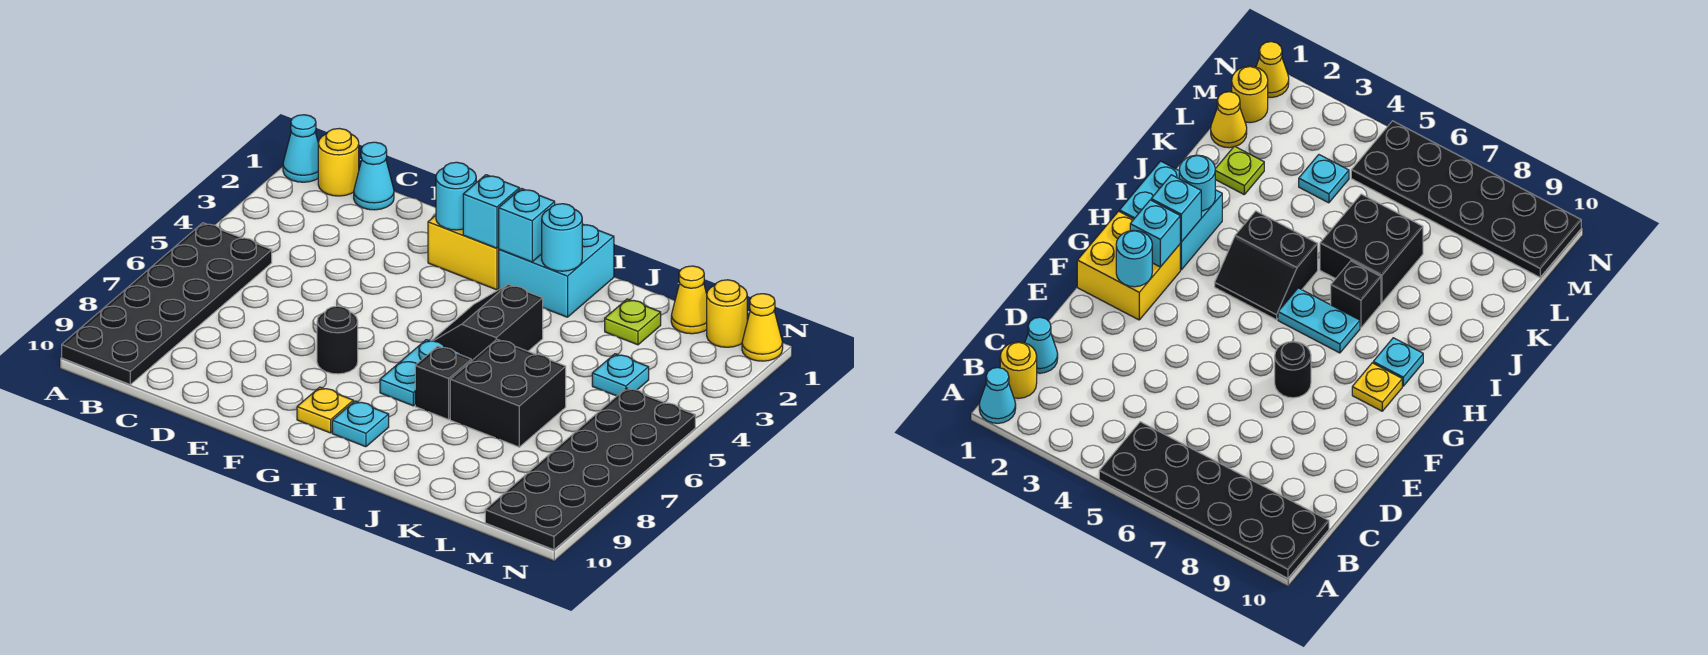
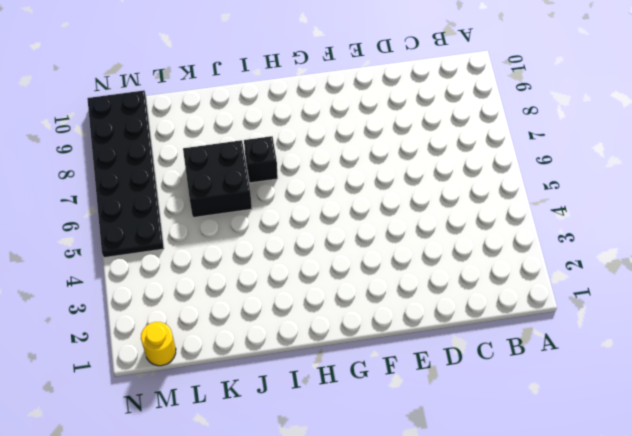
none -> cyan cone A1 level 1
none -> black plate A5:B10 level 1
none -> yellow round brick B1 level 1

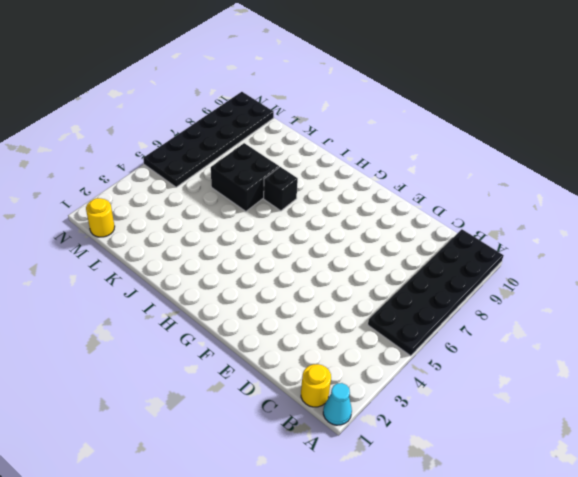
none -> cyan cone C1 level 1
none -> yellow brick F1:G2 level 1
none -> black round brick F7 level 1

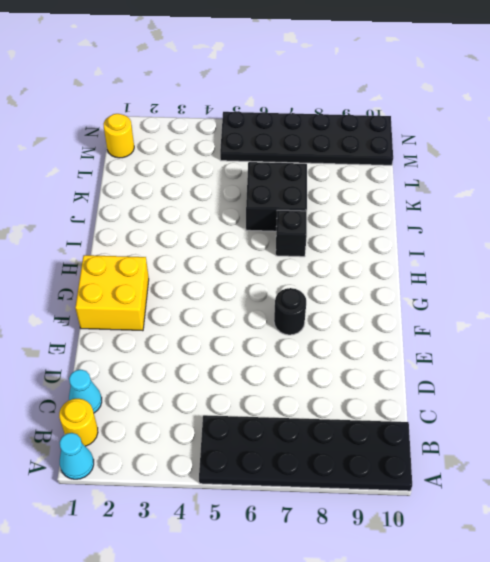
none -> yellow plate G9 level 1
none -> cyan brick H1:I2 level 1
none -> black slope H4:I5 level 1 top I

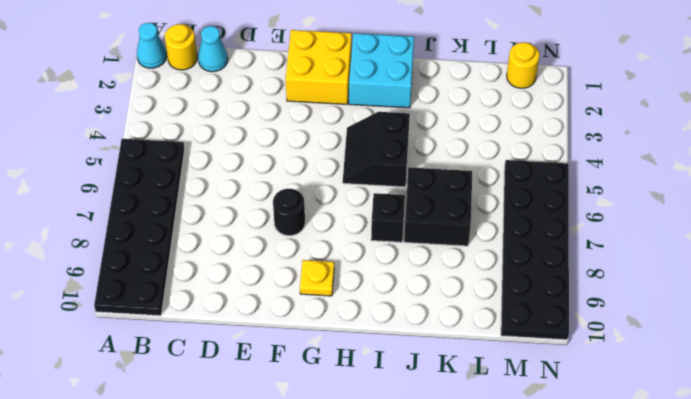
none -> cyan plate H6:H7 level 1
none -> cyan plate H9 level 1
none -> lime plate K2 level 1

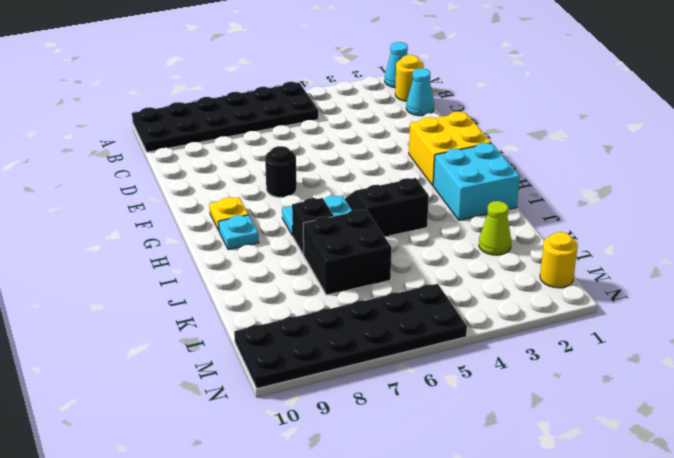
lime cone K2 level 1 -> lime plate K2 level 1
none -> yellow cone L1 level 1
none -> cyan plate L4 level 1
none -> yellow cone N1 level 1

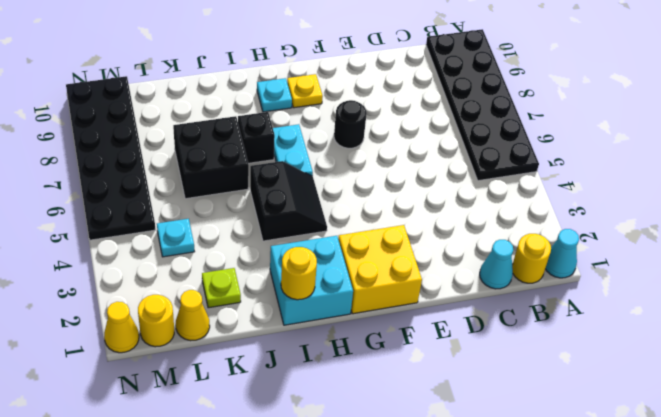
yellow round brick I1 level 2 -> none
none -> cyan round brick F2 level 2
none -> cyan brick G2 level 2
none -> cyan brick H2 level 2

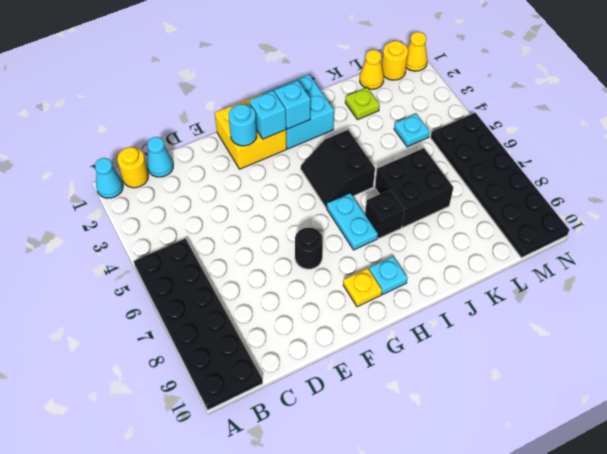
none -> cyan round brick I2 level 2

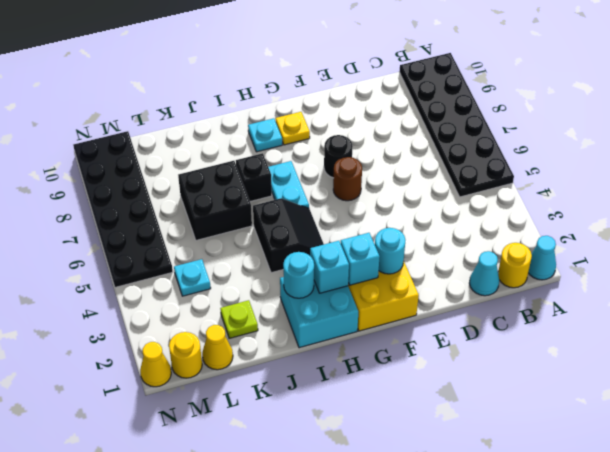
brown round brick F6 level 1 -> none

